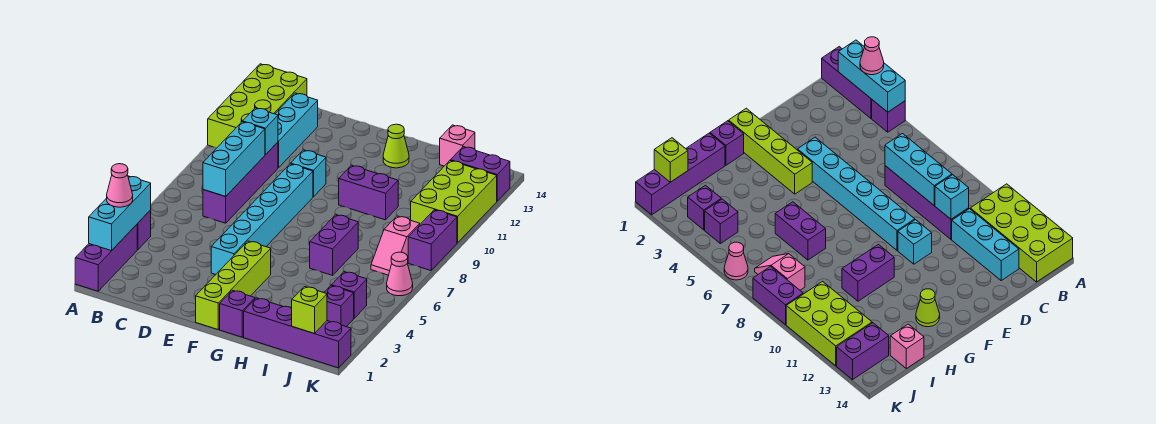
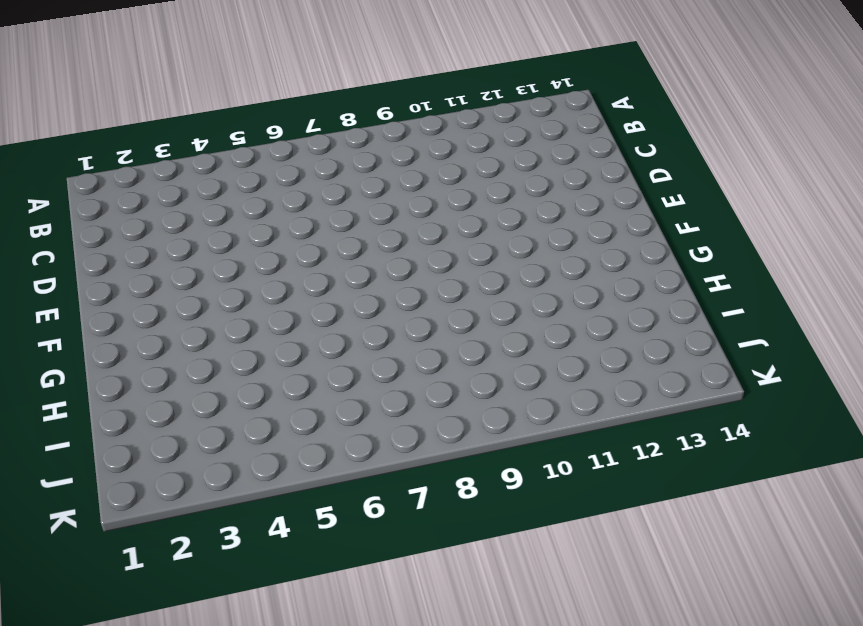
none -> purple brick A1:A3 level 1
none -> purple brick A4 level 1
none -> lime brick A11:B14 level 1

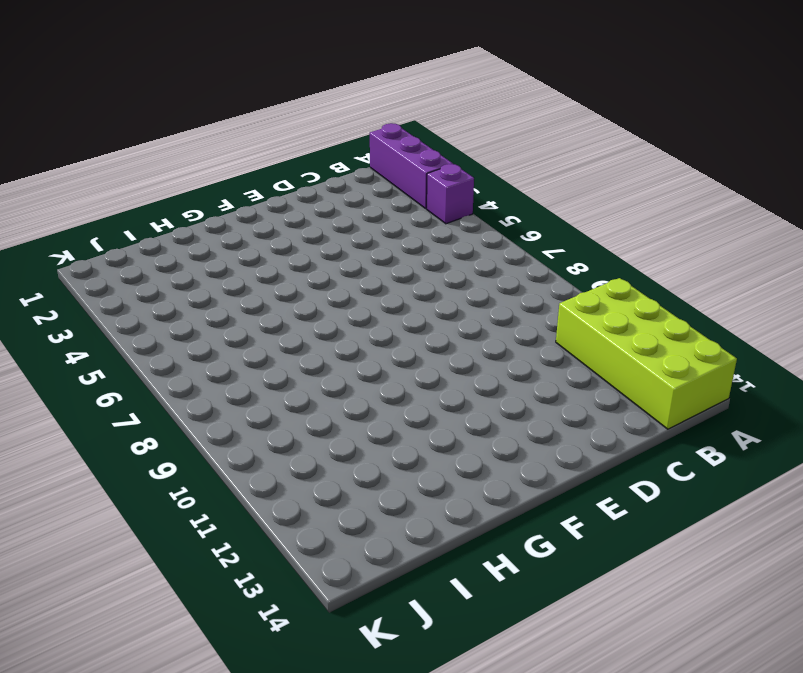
none -> purple brick C7:C10 level 1
none -> cyan brick C11:C13 level 1
none -> cyan brick E4:E9 level 1

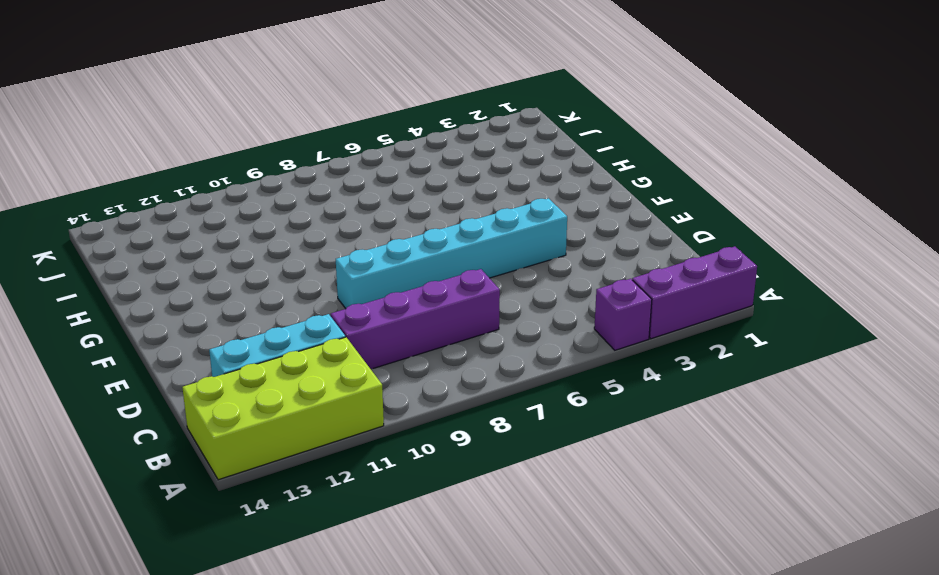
none -> cyan brick E10 level 1
none -> lime brick F1:F4 level 1
none -> purple brick G1 level 1

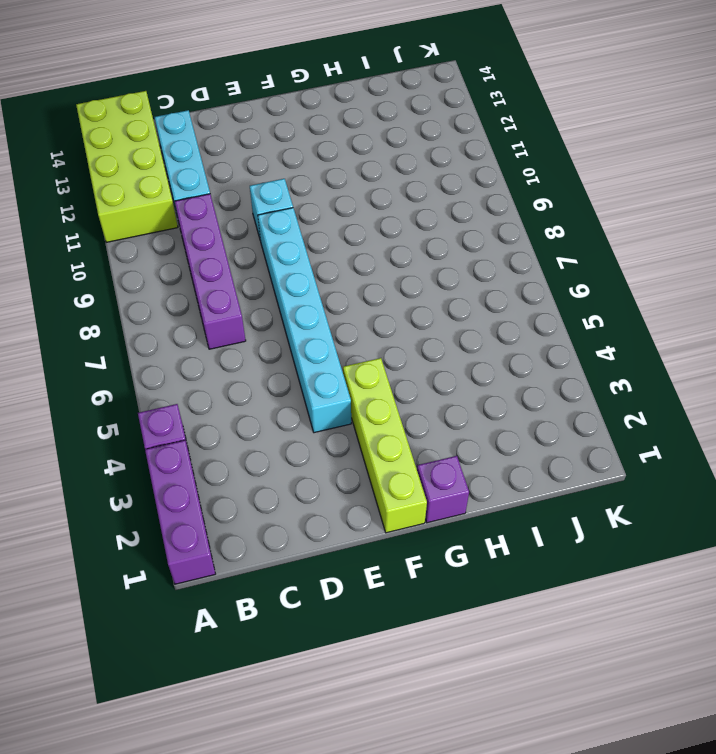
none -> purple brick G10:H10 level 1
none -> lime cone G13 level 1
none -> purple brick H1:K1 level 1

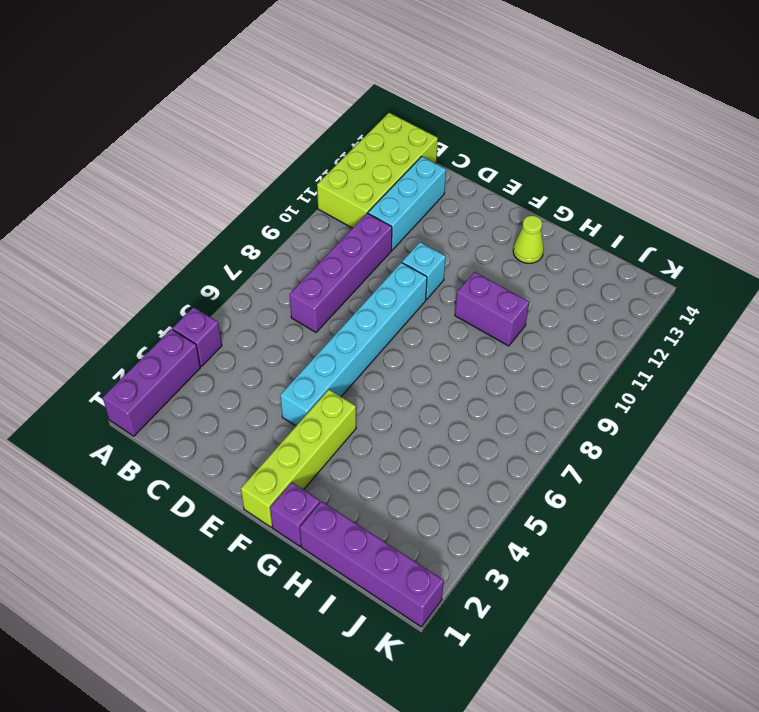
none -> purple brick H6:H7 level 1
none -> pink brick I14 level 1
none -> purple brick J3 level 1

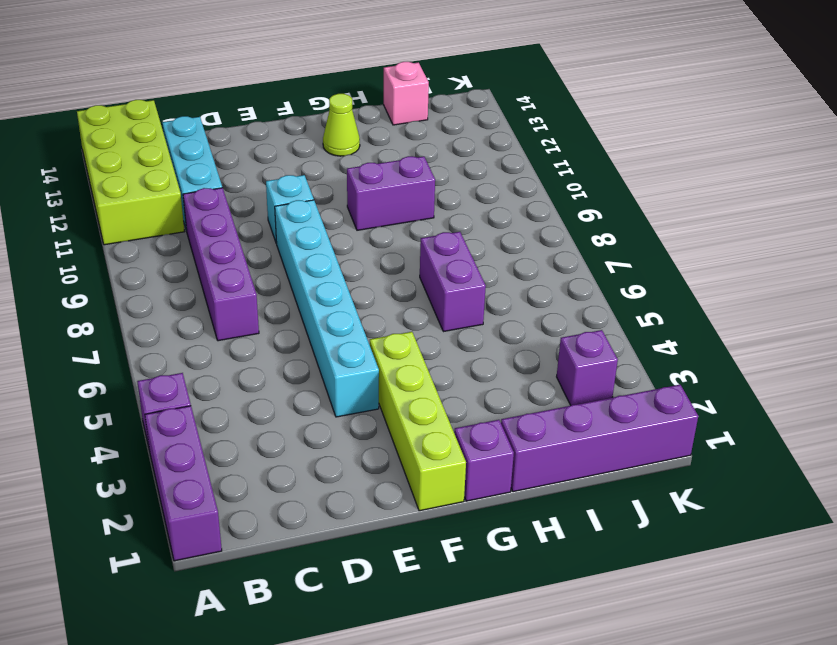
none -> purple brick J4 level 1
none -> pink slope J7:J8 level 1 top 8
none -> lime brick J10:K12 level 1

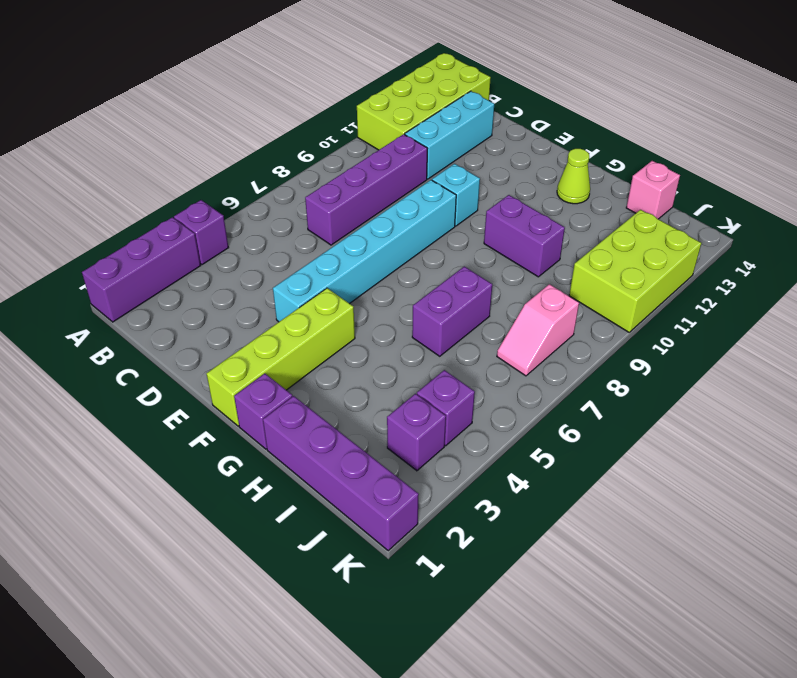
none -> purple brick J13:K13 level 1
none -> pink cone K6 level 1
none -> purple brick K8:K9 level 1

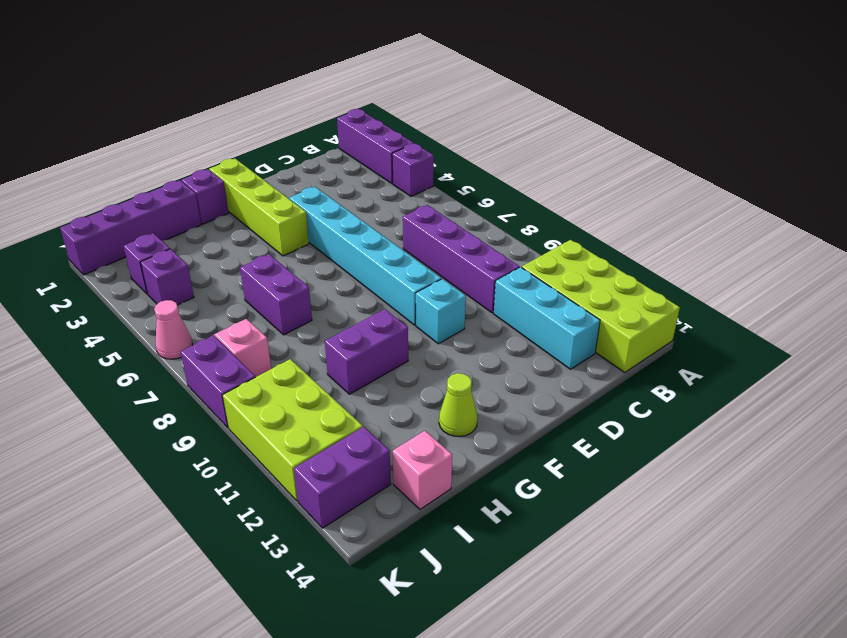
none -> cyan brick A2:A4 level 2
none -> cyan brick C7:C9 level 2
none -> cyan brick C10 level 2

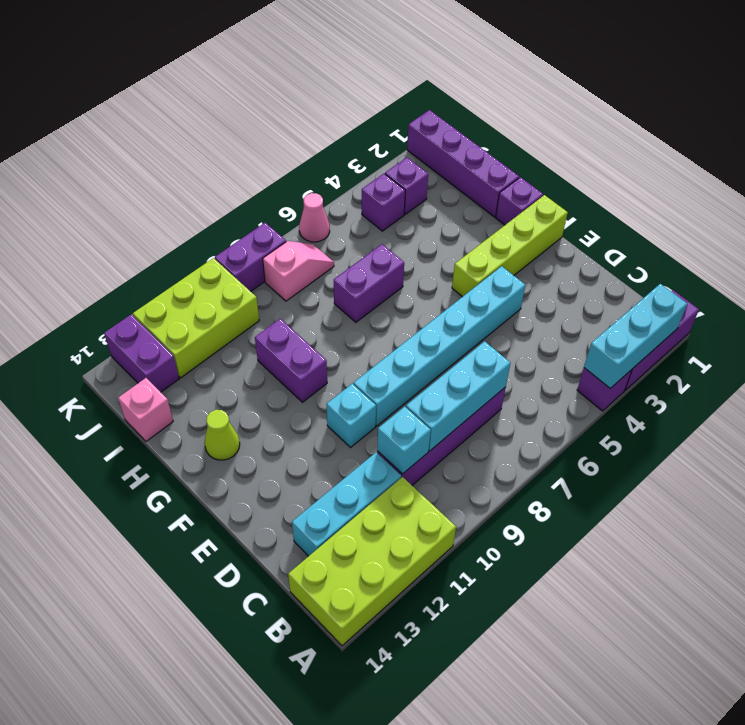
none -> lime brick J1 level 2
none -> pink cone A3 level 3

